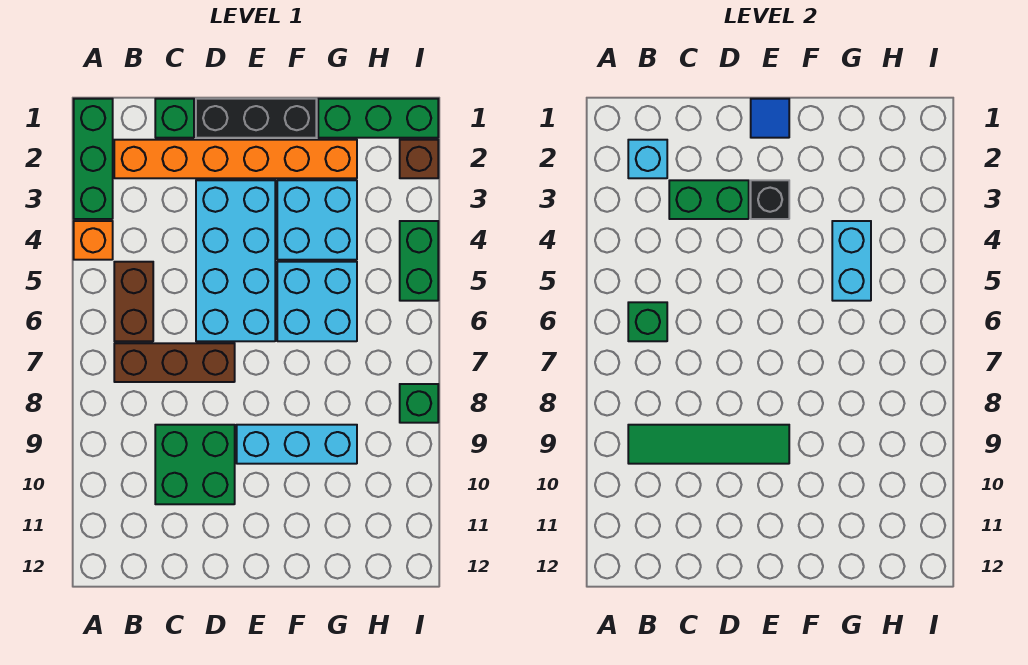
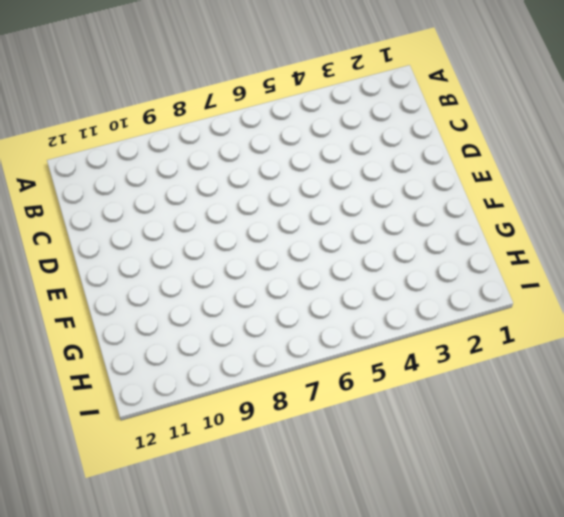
none -> green brick A1:A3 level 1
none -> orange brick A4 level 1
none -> orange brick B2:G2 level 1

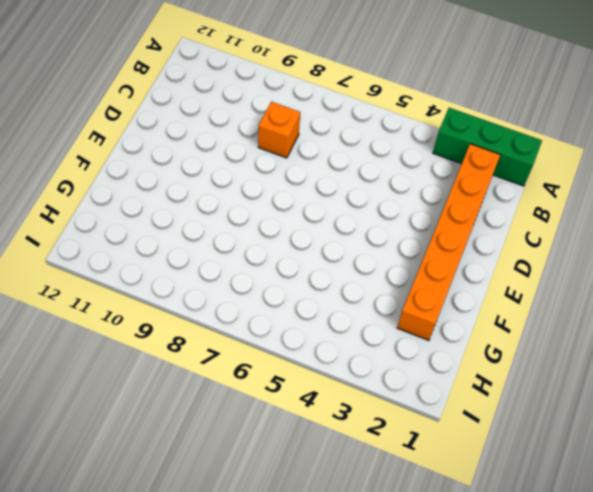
orange brick C8 level 1 -> orange brick A4 level 1
none -> brown brick B5:B6 level 1
none -> brown brick B7:D7 level 1
none -> green brick C1 level 1

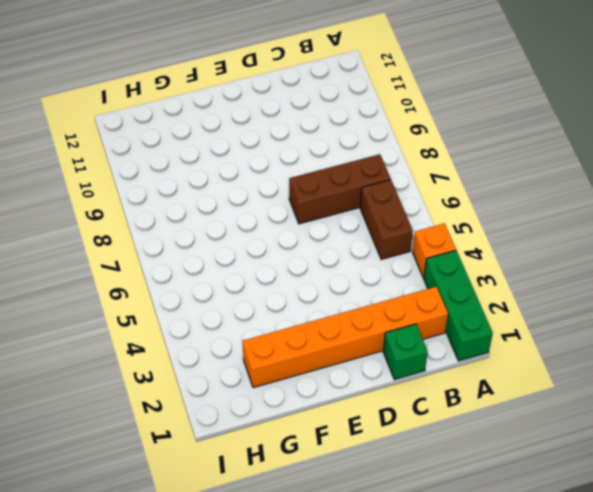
none -> green brick C9:D10 level 1
none -> black brick D1:F1 level 1
none -> cyan brick D3:E6 level 1

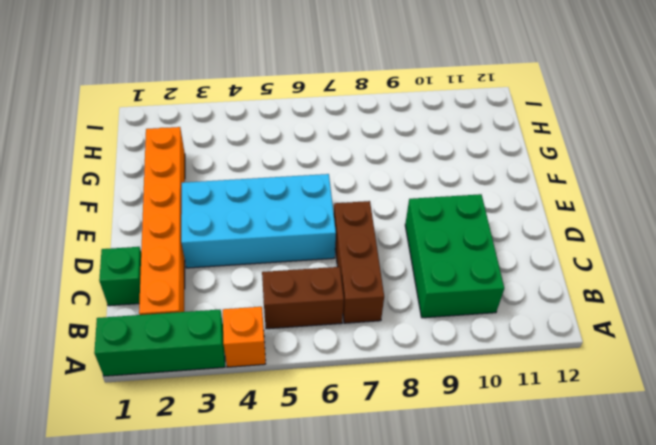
green brick B9:D10 level 1 -> green brick C9:D10 level 1
none -> black brick D1:F1 level 1
none -> cyan brick E9:G9 level 1
none -> cyan brick F3:G4 level 1

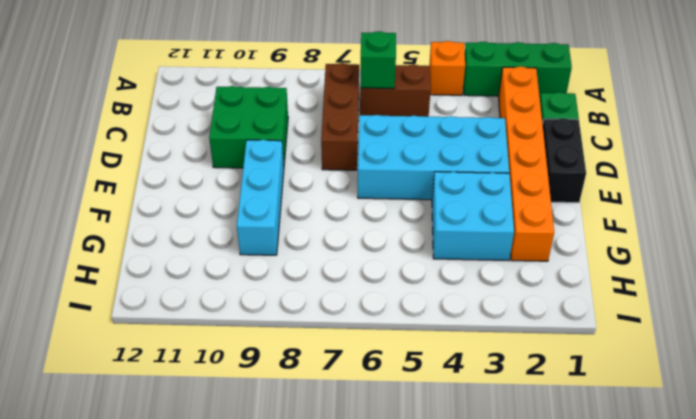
black brick D1:E1 level 1 -> black brick D1:F1 level 1
none -> cyan brick F5:G6 level 1
none -> green brick G1:I1 level 1
none -> brown brick I2 level 1

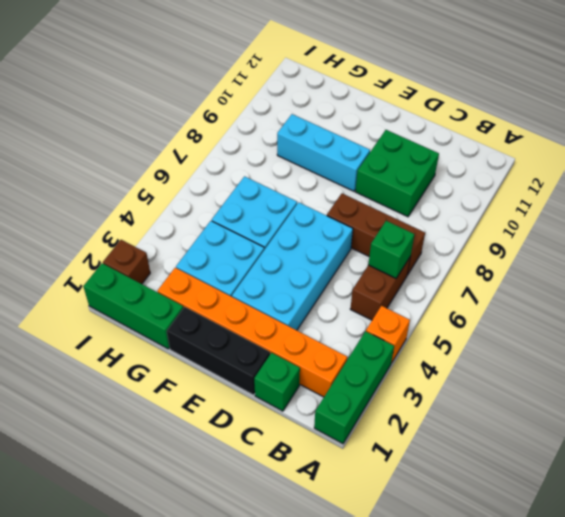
none -> green brick I4:I5 level 1
none -> green brick I8 level 1
none -> cyan brick B2 level 2

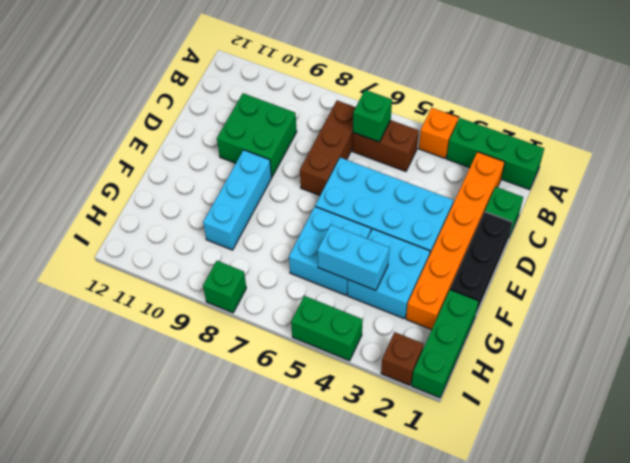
none -> cyan brick B2 level 2
none -> green tile B9:E9 level 2
none -> green brick C3:D3 level 2

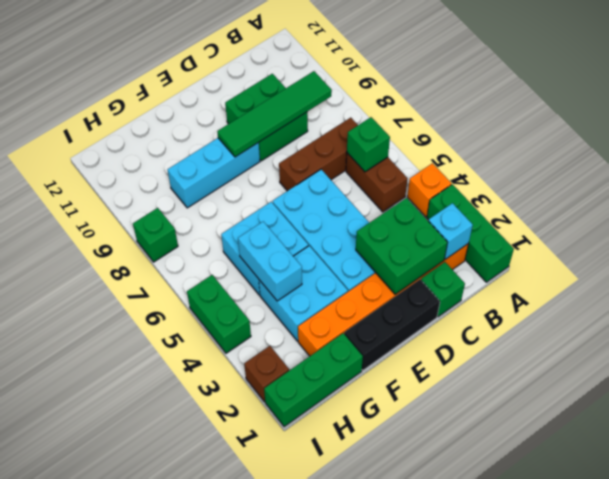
green brick C2:D3 level 2 -> green brick C3:D3 level 2
none -> blue tile E1 level 2
none -> black brick E3 level 2

